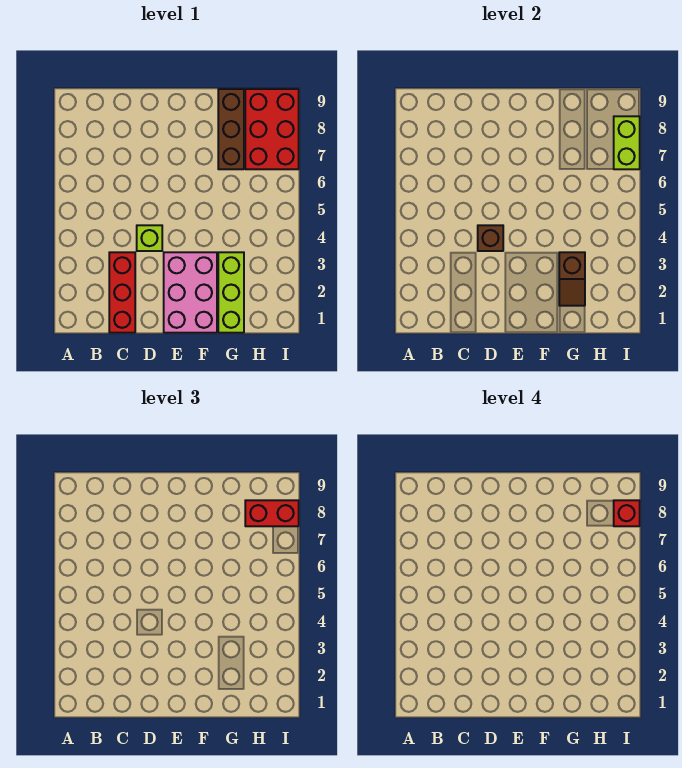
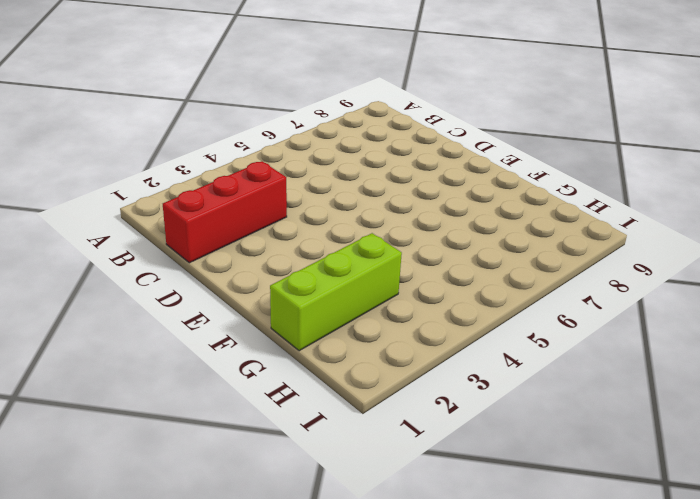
none -> lime brick D4 level 1
none -> pink brick E1:F3 level 1

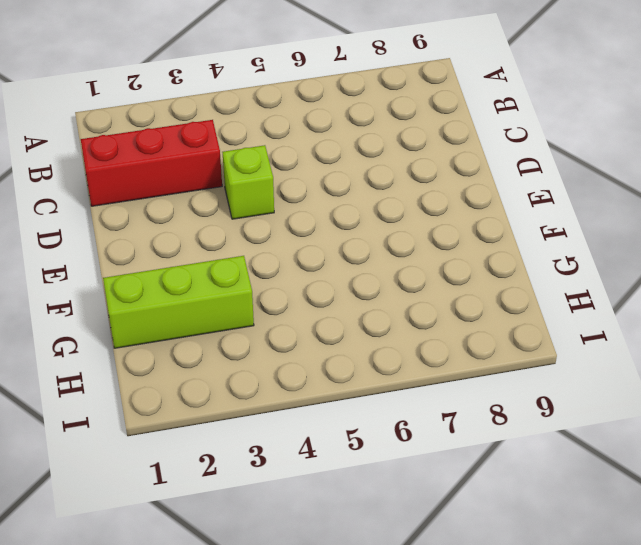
none -> pink brick E1:F3 level 1
none -> brown brick G7:G9 level 1

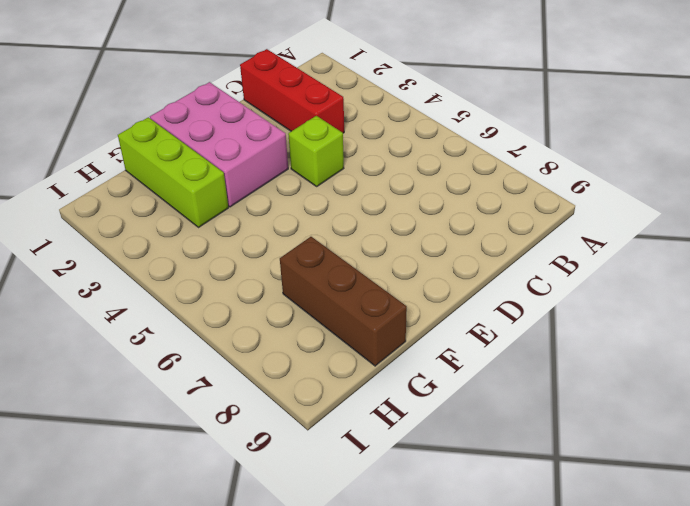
none -> red brick H7:I9 level 1
none -> brown brick D4 level 2

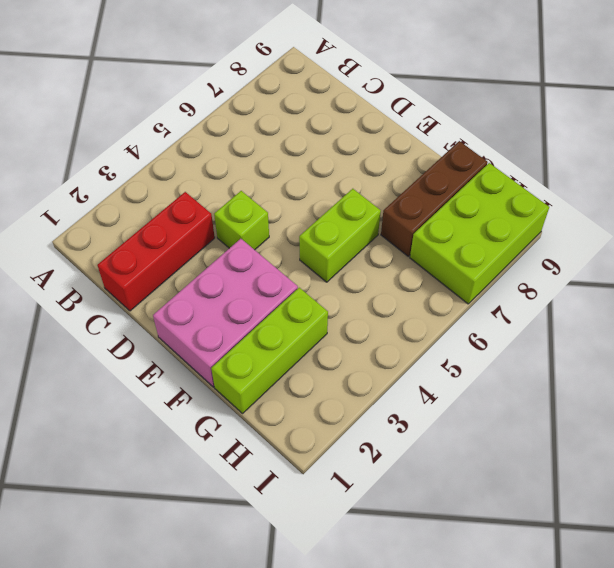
lime brick F5:F6 level 1 -> lime brick I7:I8 level 2
lime brick H7:I9 level 1 -> red brick H7:I9 level 1
none -> brown brick D4 level 2
none -> brown slope G2:G3 level 2 top 3

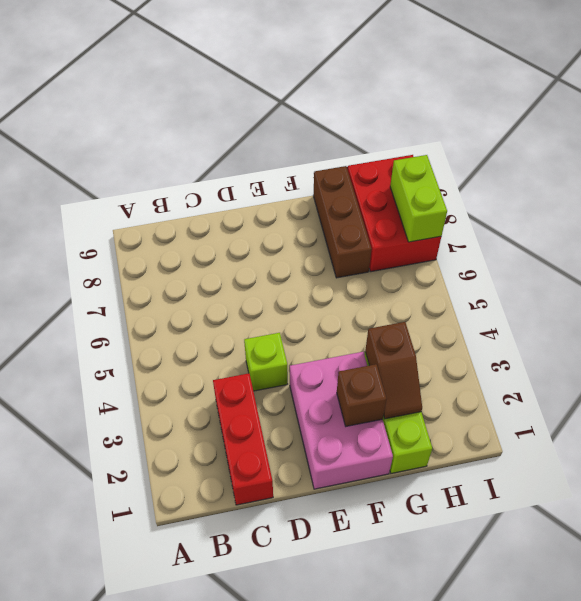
brown brick F2 level 2 -> brown brick D4 level 2
none -> red brick H8:I8 level 3
none -> red brick I8 level 4

